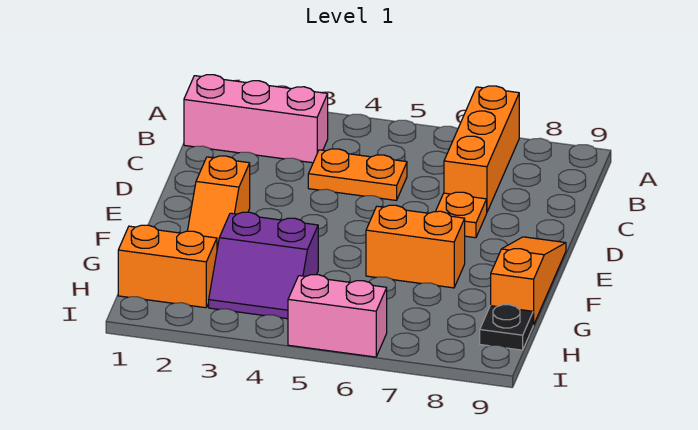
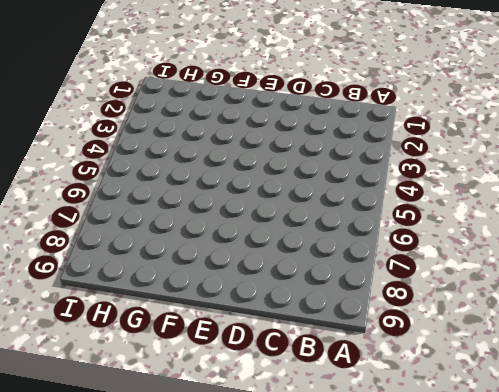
none -> orange brick A7:C7 level 1
none -> pink brick B1:B3 level 1

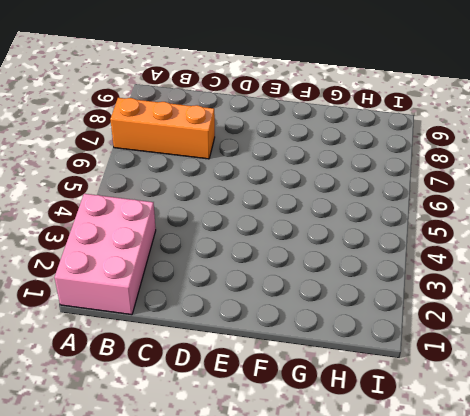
pink brick A1:B3 level 1 -> pink brick B1:B3 level 1
none -> orange plate C4:C5 level 1
none -> orange plate D7 level 1

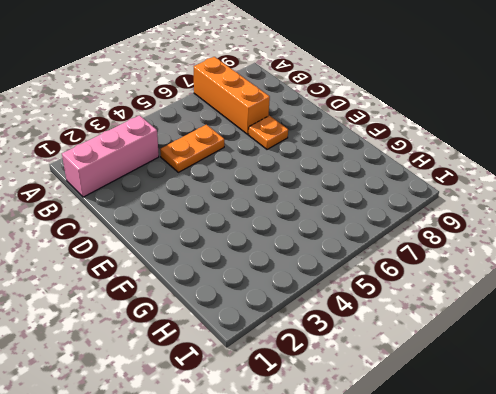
none -> orange slope E2:F2 level 1 top E
none -> orange slope E9:G9 level 1 top G

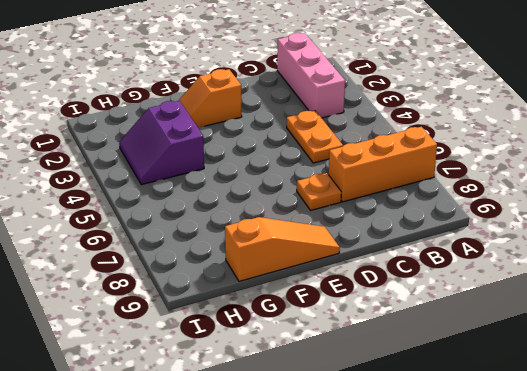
none -> orange brick F6:F7 level 1
none -> orange brick H1:H2 level 1

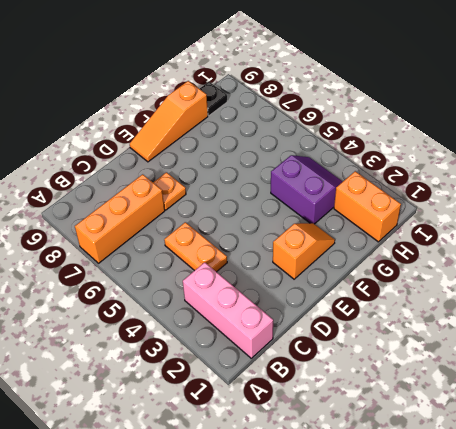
none -> orange brick F6:F7 level 1
none -> pink brick I5:I6 level 1

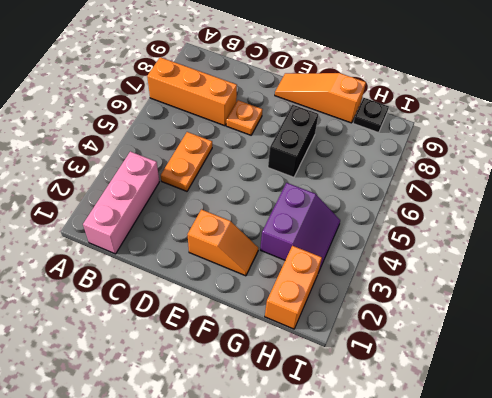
black brick F6:F7 level 1 -> orange brick F6:F7 level 1
none -> pink brick I5:I6 level 1

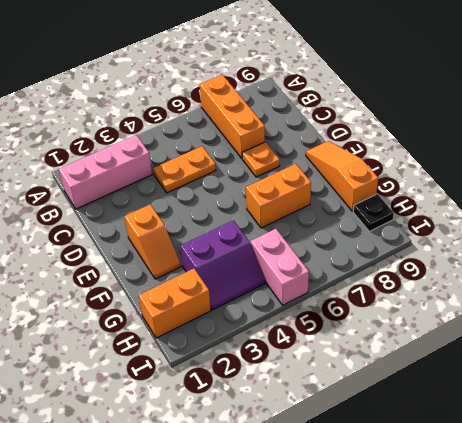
pink brick H5:I5 level 1 -> pink brick I5:I6 level 1

